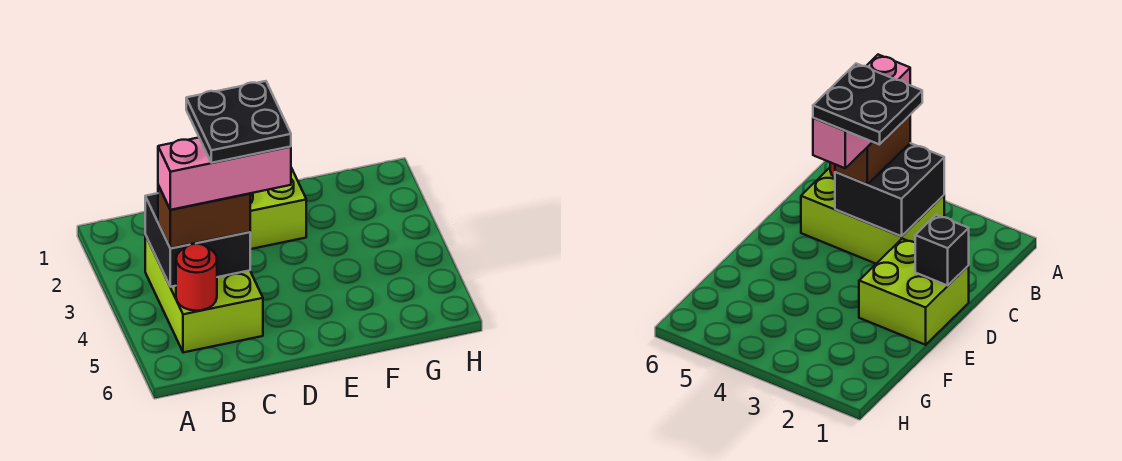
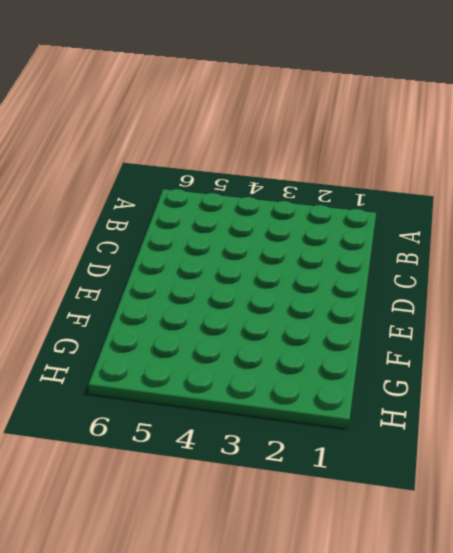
none -> lime brick B3:C5 level 1
none -> lime brick D1:E2 level 1

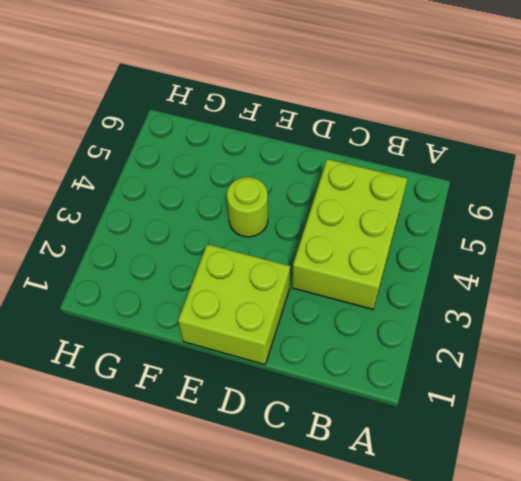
lime round brick E4 level 1 -> none
none -> black brick B3:C4 level 2
none -> red round brick B5 level 2

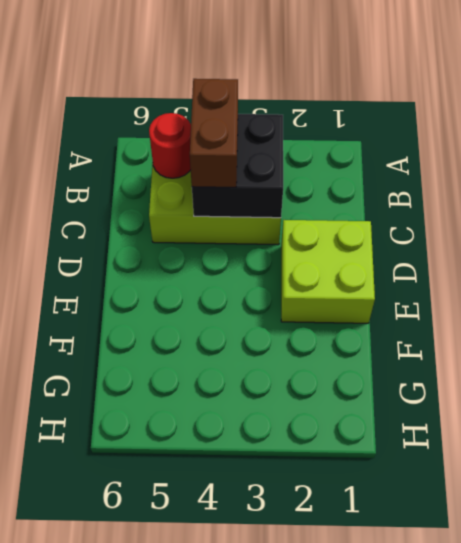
none -> black brick D1 level 2
none -> pink brick B4:D4 level 4

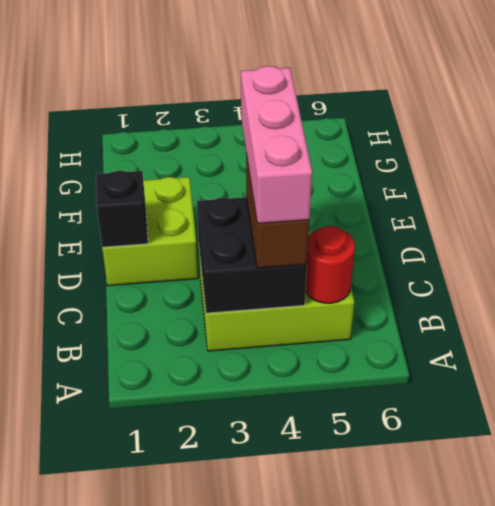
none -> black plate C3:D4 level 5

